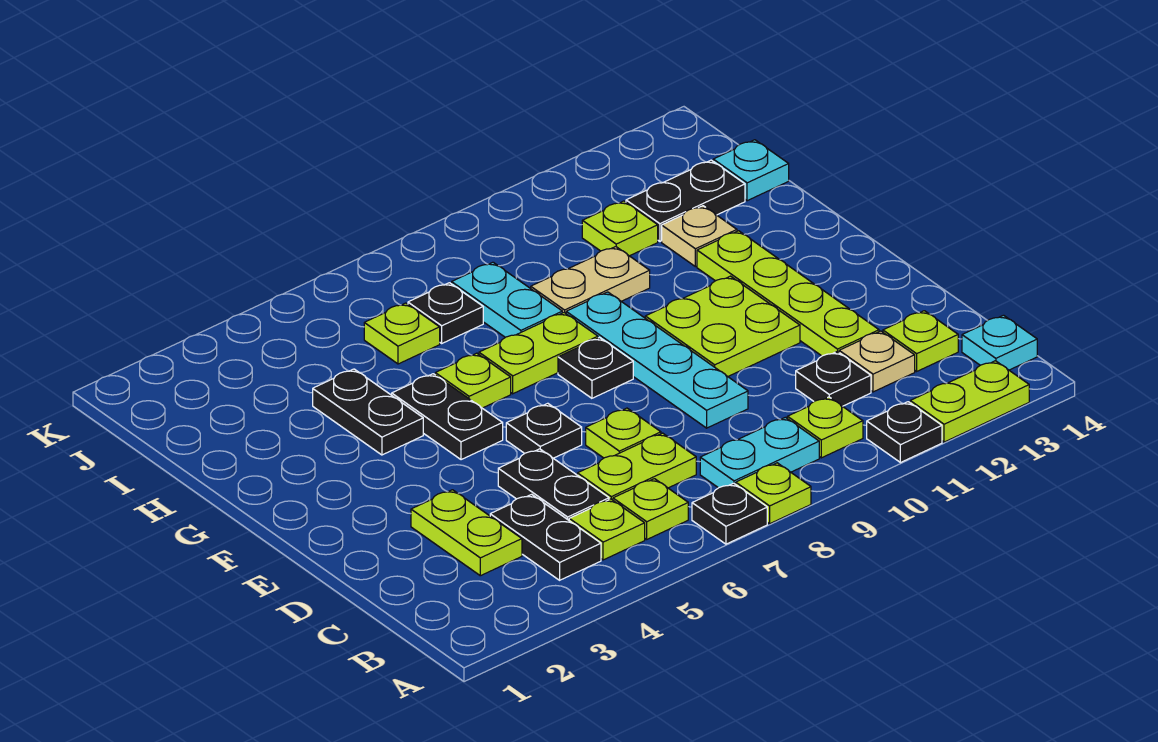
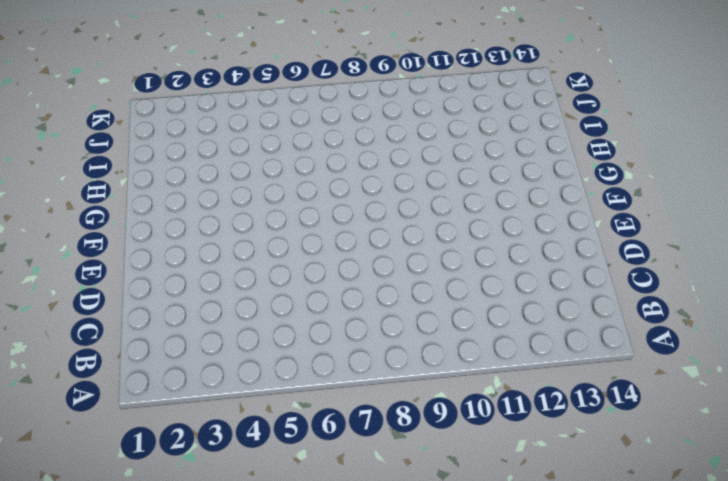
none -> black plate A7 level 1
none -> lime plate A8 level 1
none -> black plate A11 level 1
none -> lime plate A12:A13 level 1

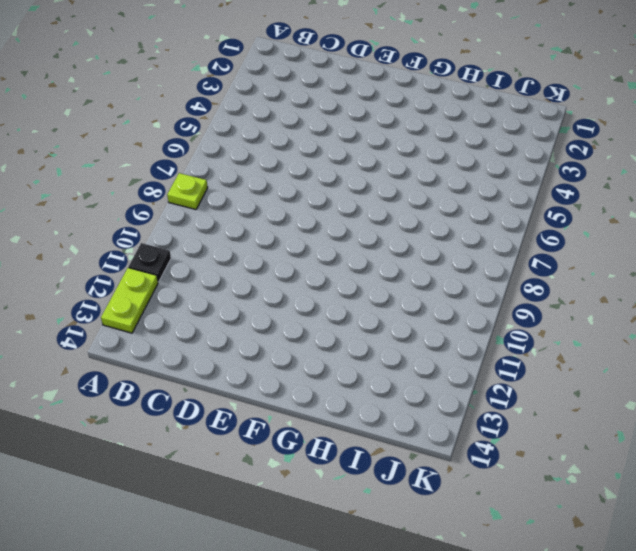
none -> black plate A7 level 1
none -> black plate B4:C4 level 1
none -> lime plate B5 level 1
none -> lime plate B6 level 1

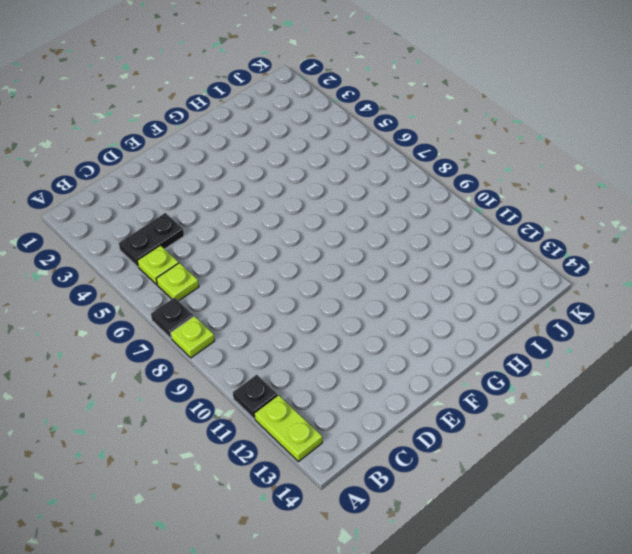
none -> cyan plate B8:B9 level 1
none -> lime plate B10 level 1
none -> cyan plate B14 level 1
none -> lime plate C3:D3 level 1

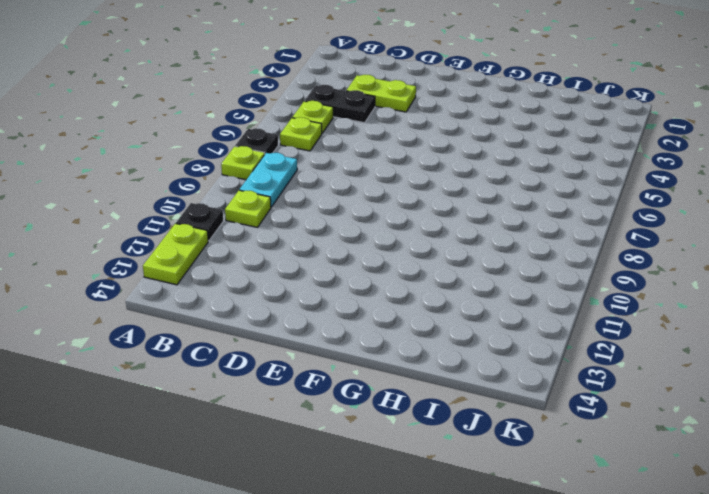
none -> cyan plate B14 level 1
none -> black plate C5:D5 level 1
none -> lime plate C6:C7 level 1
none -> black plate C11 level 1

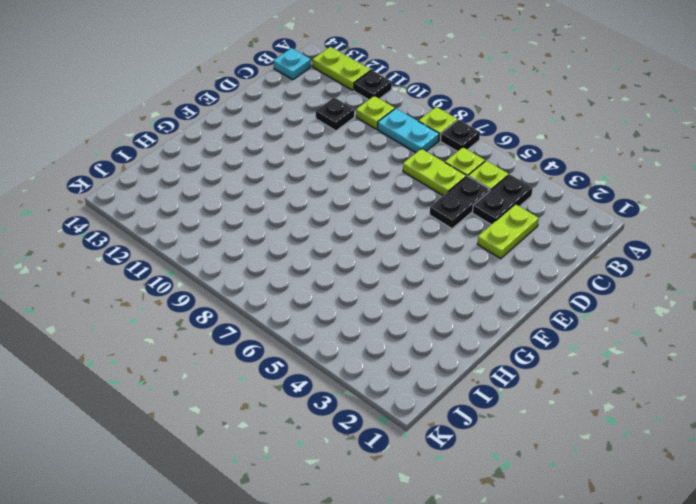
none -> tan plate C12 level 1
none -> lime plate C13 level 1
none -> lime plate D7 level 1
none -> cyan plate D9:G9 level 1

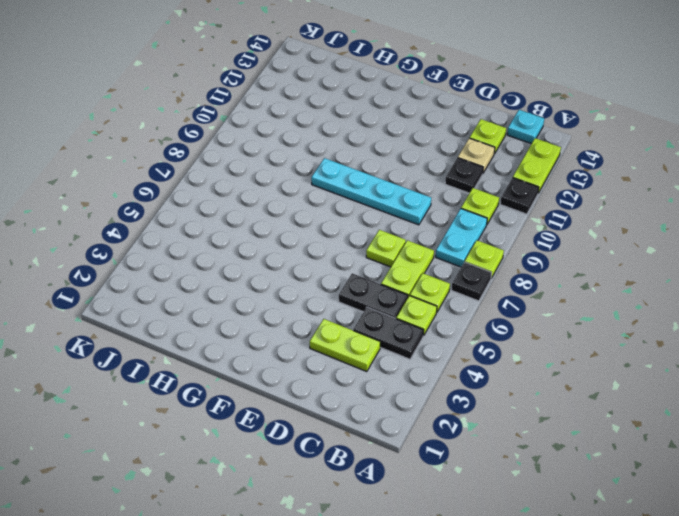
none -> lime plate D12:G12 level 1
none -> black plate E6 level 1
none -> lime plate E10:F11 level 1
none -> black plate F5:G5 level 1

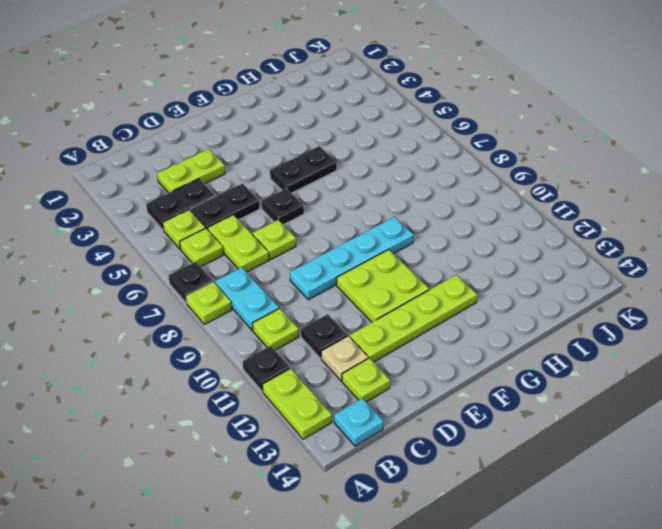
none -> black plate F8 level 1
none -> black plate G4:H4 level 1
none -> lime plate G6 level 1
none -> lime plate G7:G8 level 1

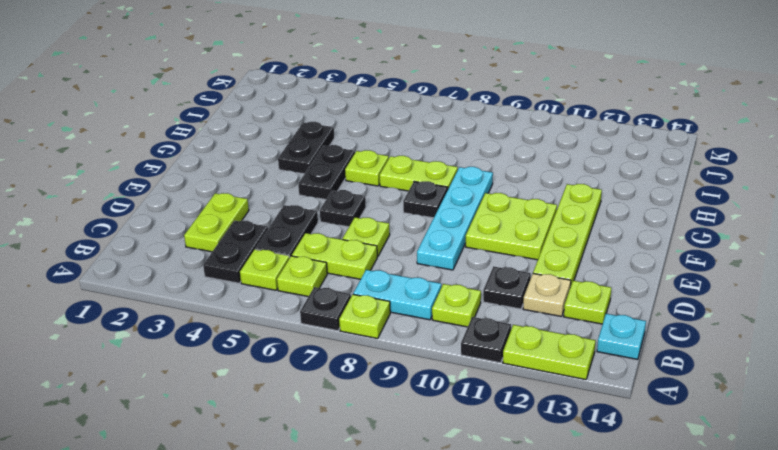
none -> cyan plate H8:I8 level 1
none -> tan plate H9:H10 level 1
none -> tan plate H12 level 1
none -> lime plate I6 level 1

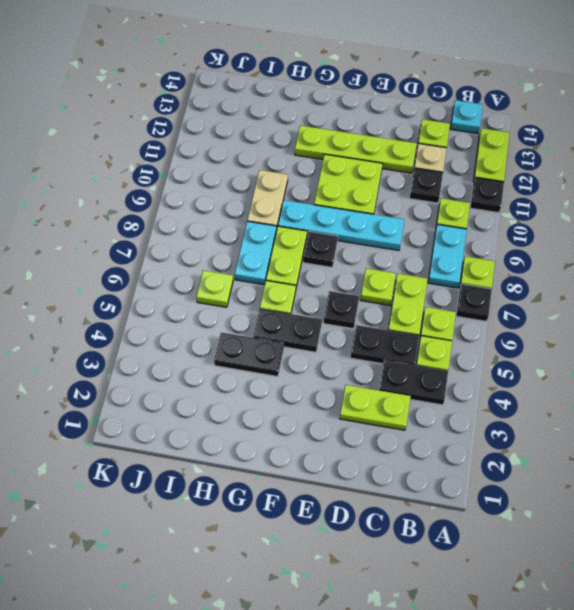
cyan plate H7:H8 level 1 -> cyan plate H8:I8 level 1
none -> tan plate H12 level 1
none -> black plate I7 level 1
none -> lime plate I11 level 1
none -> black plate I12:I13 level 1

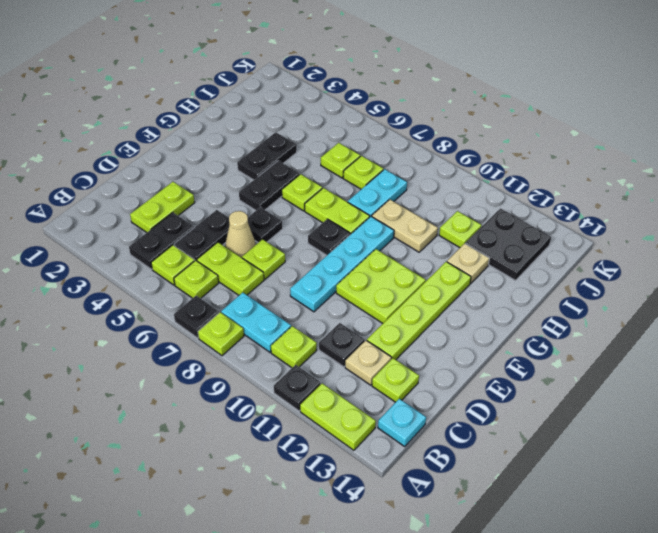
tan cone D6 level 1 -> none
lime plate I7 level 1 -> black plate I7 level 1
black plate I12:J13 level 1 -> black plate I12:I13 level 1
none -> cyan plate I14 level 1

